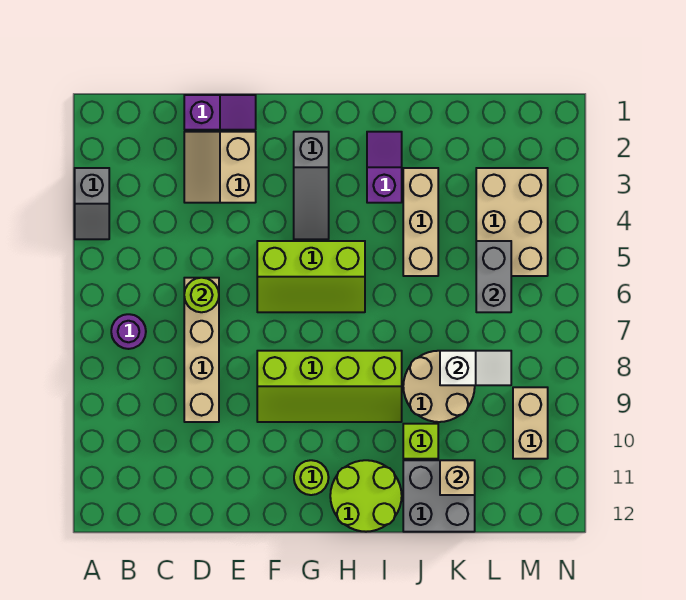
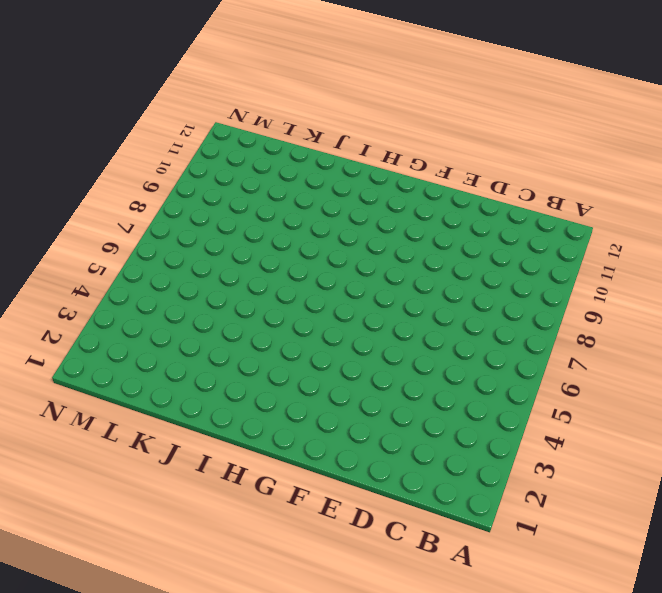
none -> grey slope A3:A4 level 1 top 3
none -> purple round brick B7 level 1
none -> purple slope D1:E1 level 1 top D

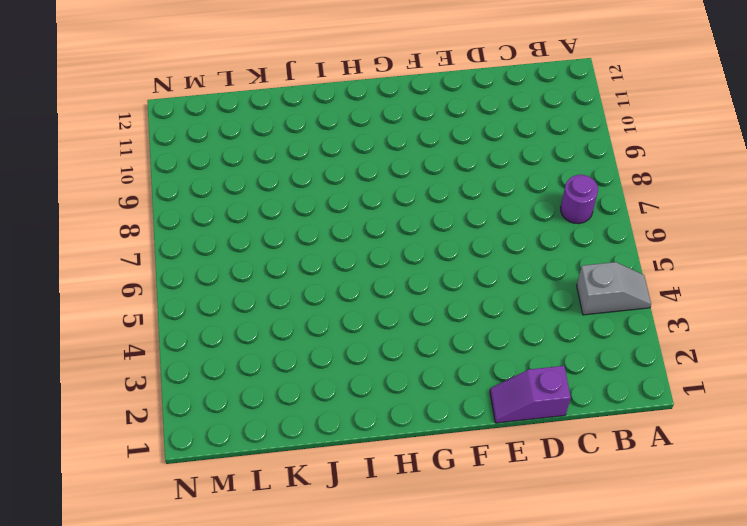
grey slope A4:B4 level 1 top B -> grey slope A3:A4 level 1 top 3
none -> tan slope D2:E3 level 1 top E
none -> tan brick D6:D9 level 1
none -> lime slope F5:H6 level 1 top 5

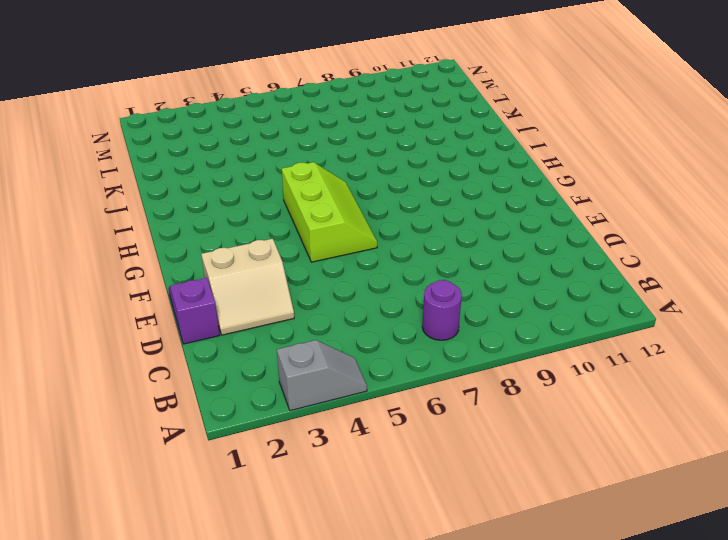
none -> tan brick D6:D9 level 1
none -> lime slope F8:I9 level 1 top 8
none -> grey slope G2:G4 level 1 top 2

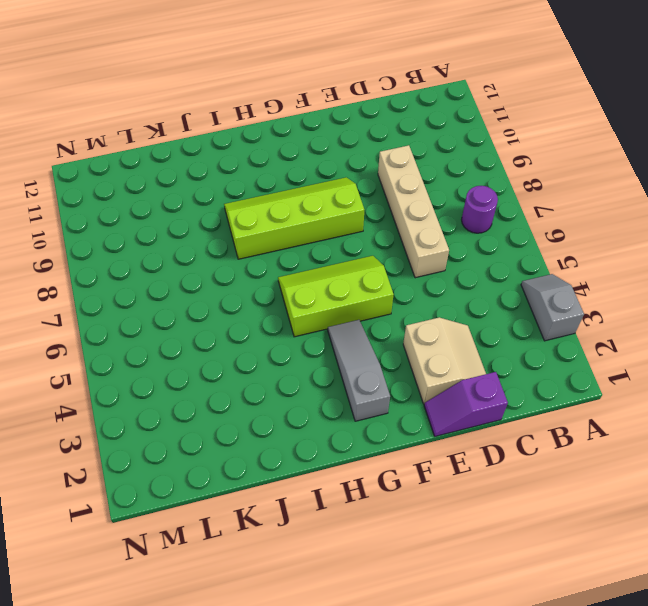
none -> lime round brick G11 level 1
none -> lime round brick H11:I12 level 1
none -> purple slope I2:I3 level 1 top 3

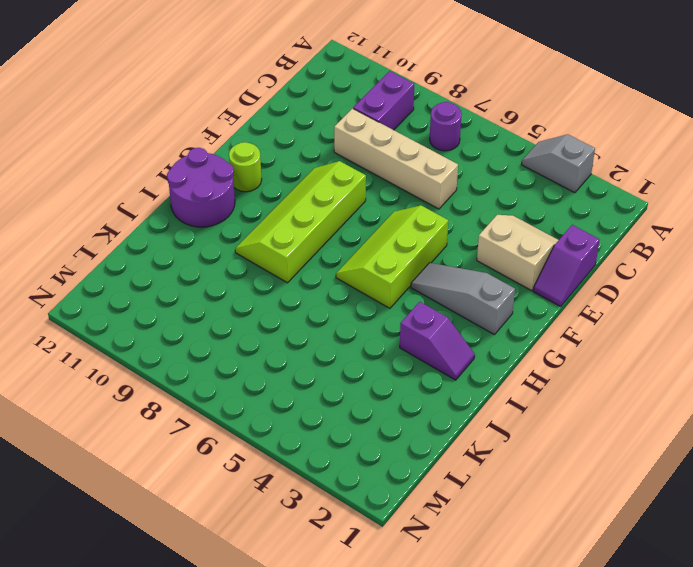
purple brick B9:C9 level 1 -> none
purple round brick H11:I12 level 1 -> lime round brick H11:I12 level 1
none -> tan brick J3:J5 level 1
none -> tan round brick J8:K9 level 1
none -> lime brick J10 level 1

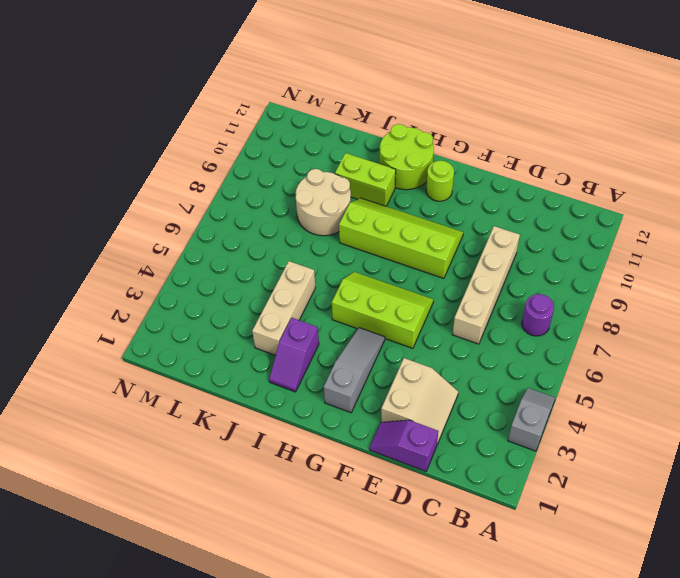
lime brick I10:J10 level 1 -> lime brick J10 level 1
none -> grey brick J11:K12 level 1
none -> tan brick L3:M5 level 1
none -> tan brick M9:M10 level 1

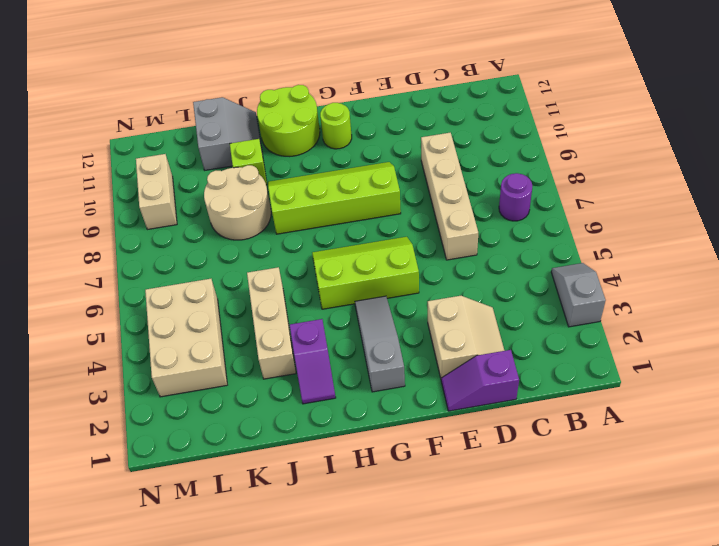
grey slope J11:K12 level 1 top K -> grey brick J11:K12 level 1
none -> lime round brick D6 level 2
none -> white slope K8:L8 level 2 top K
none -> tan brick K11 level 2

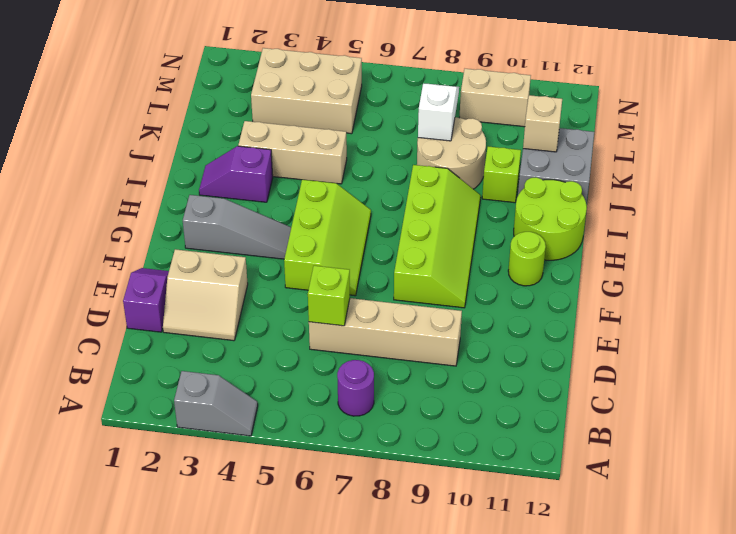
lime brick D6 level 2 -> lime round brick D6 level 2
none -> grey brick L5:L6 level 2

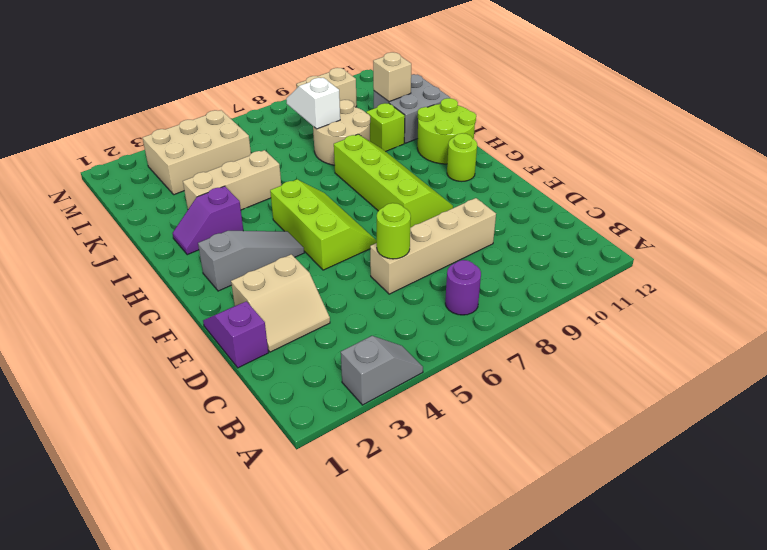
none -> grey brick L5:L6 level 2

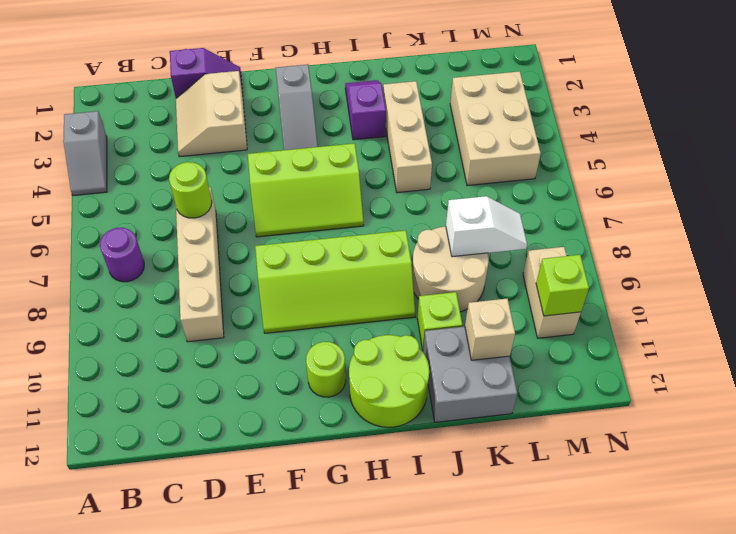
lime brick M10 level 2 -> none
none -> grey brick L5:L6 level 2

